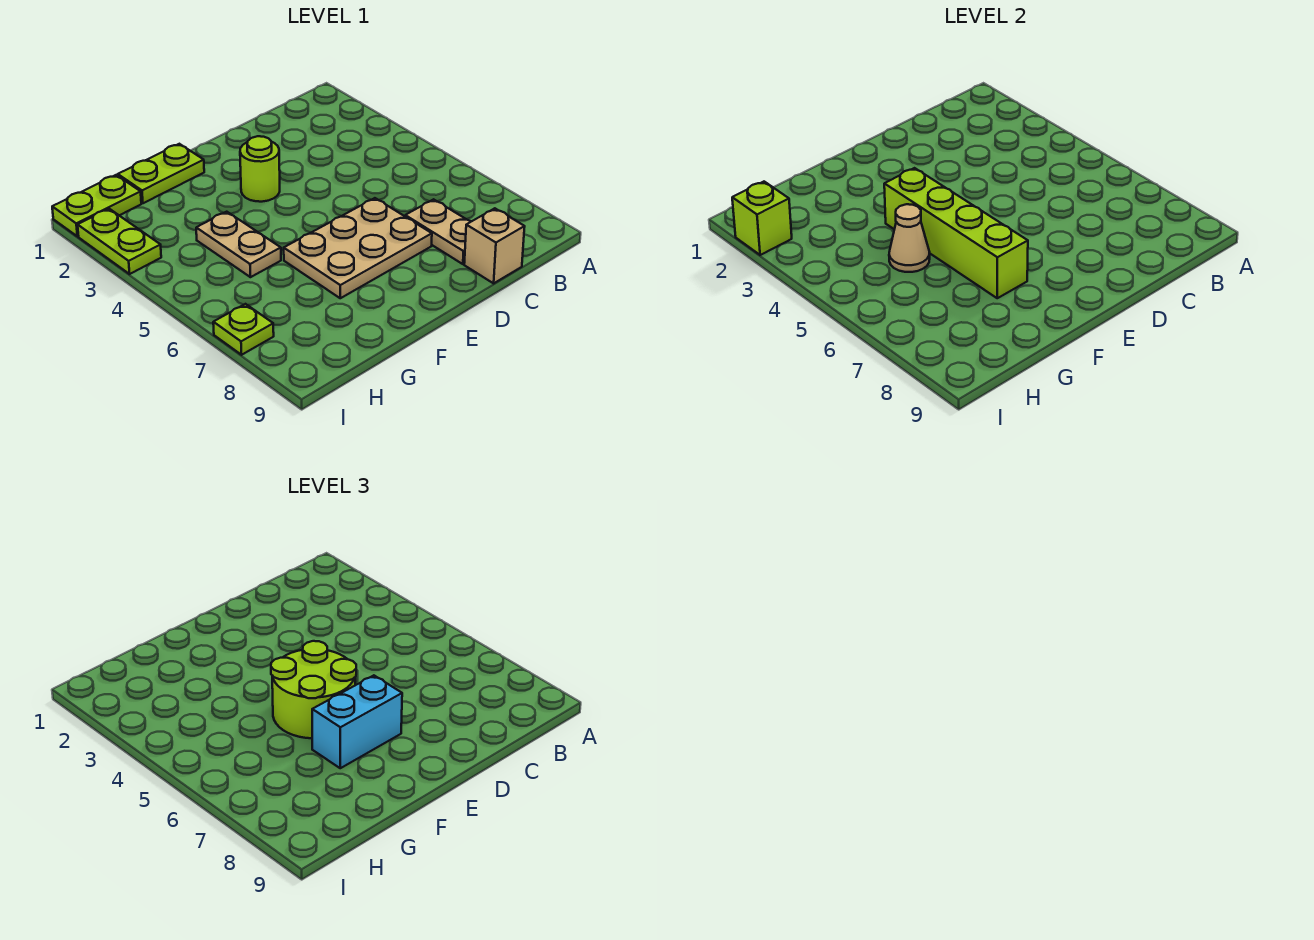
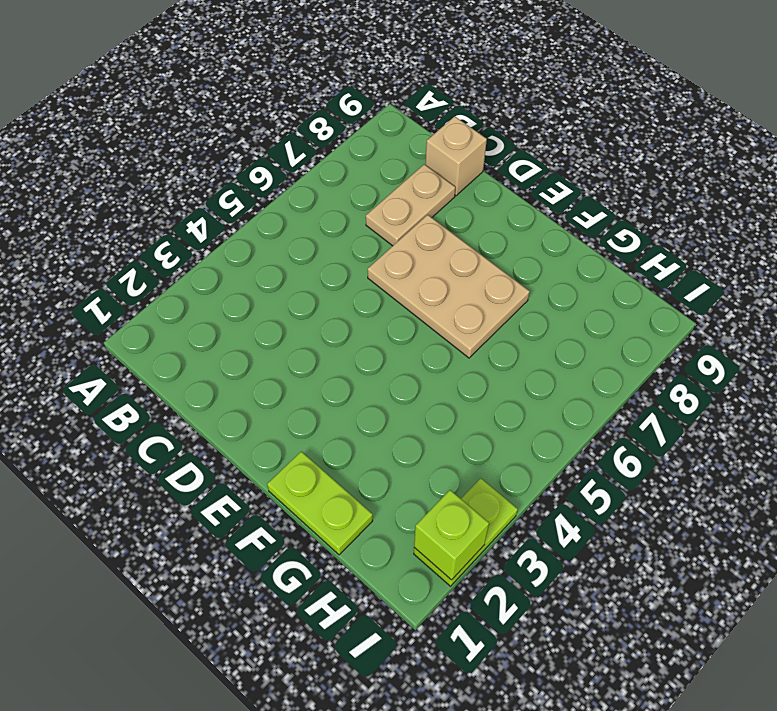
none -> lime round brick E3 level 1
none -> tan plate G4:G5 level 1
none -> lime plate H1:I1 level 1

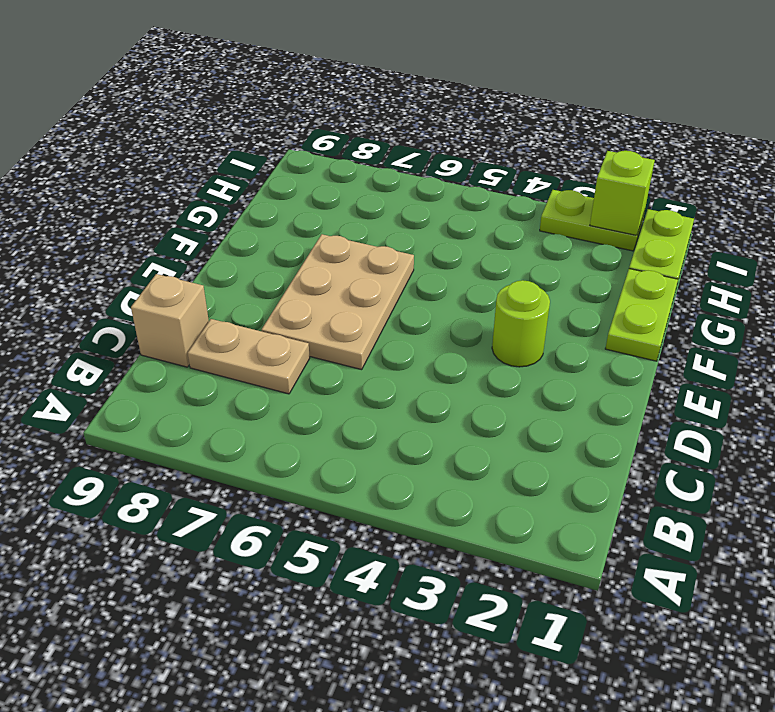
none -> tan plate G4:G5 level 1
none -> lime plate I7 level 1
none -> lime brick F4:F7 level 2

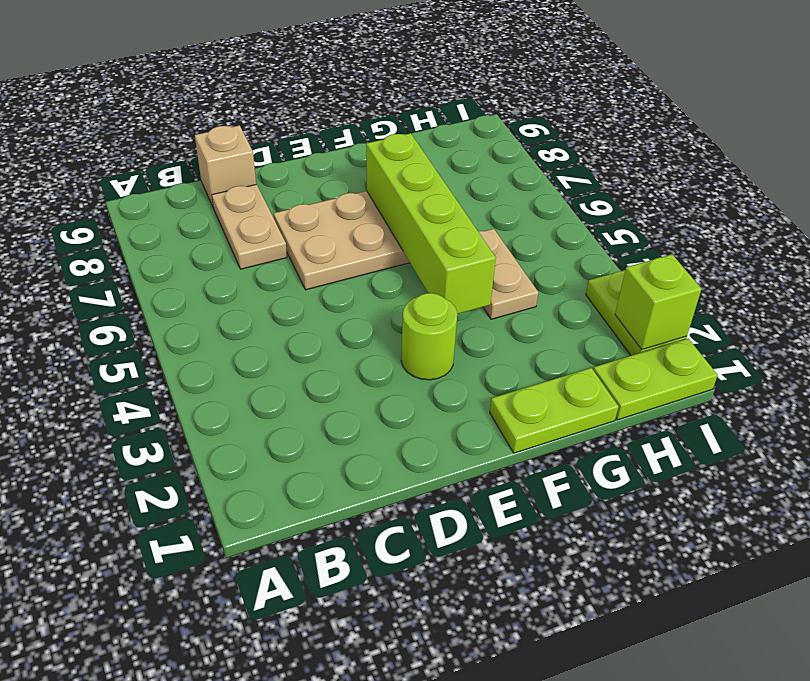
none -> lime plate I7 level 1
none -> tan cone G5 level 2
none -> lime round brick E5:F6 level 3

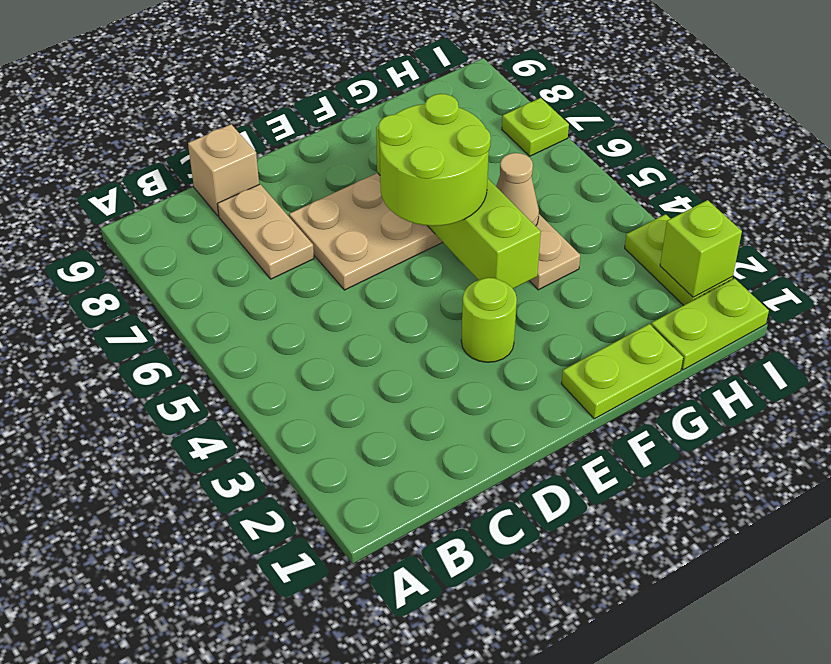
none -> cyan brick E7:F7 level 3

